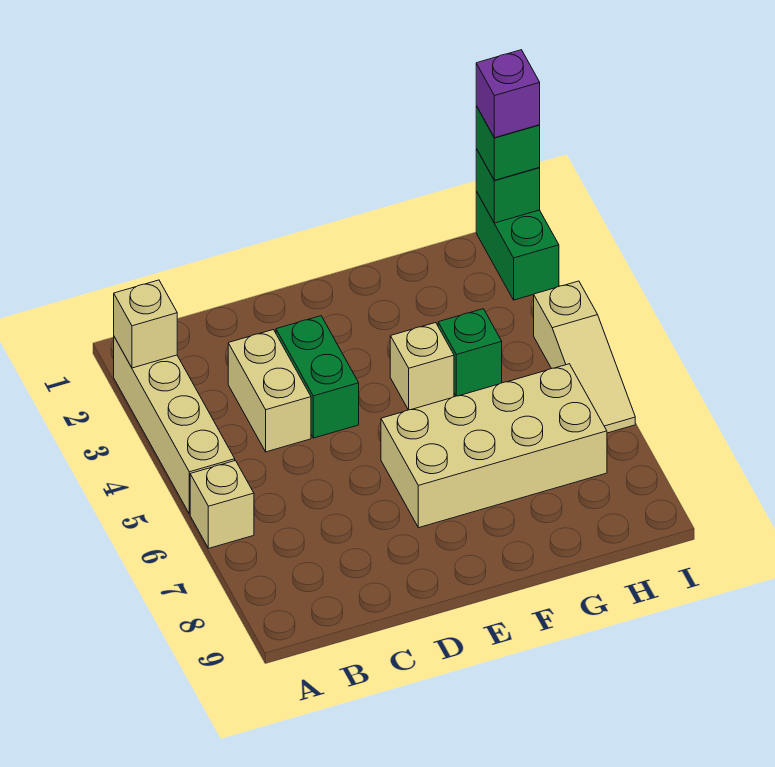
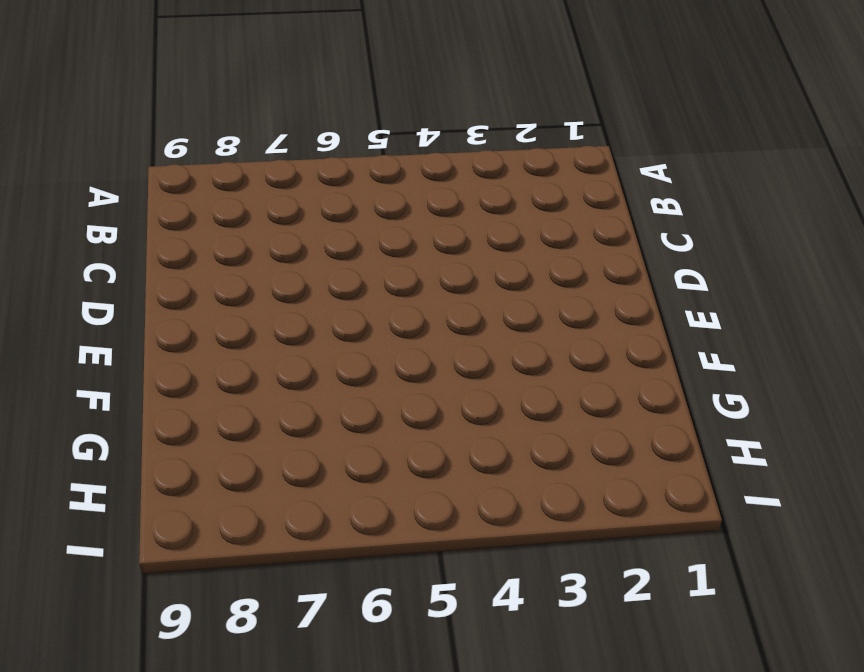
none -> tan brick A2:A5 level 1
none -> tan brick A6 level 1
none -> tan brick C3:C4 level 1

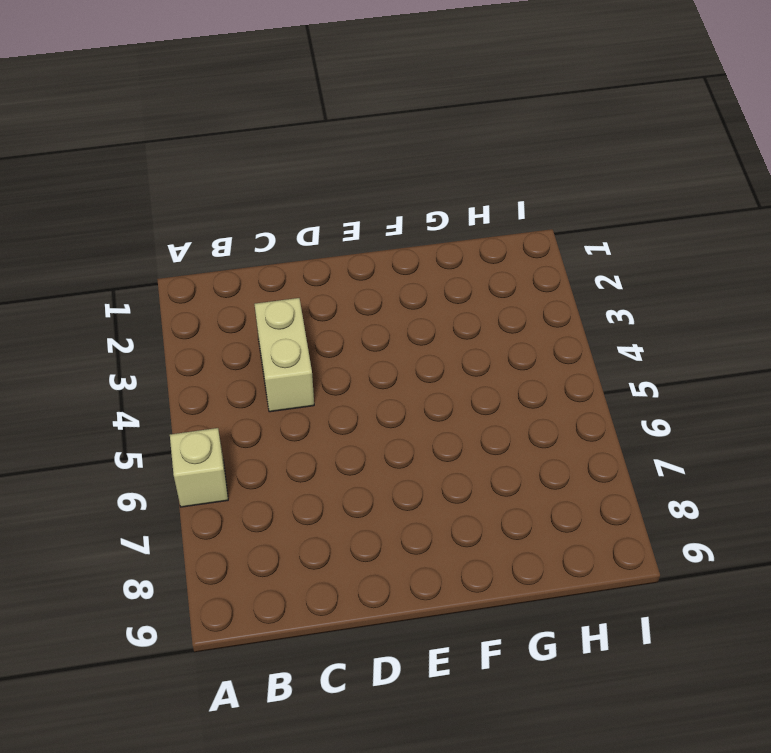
none -> tan brick A2:A5 level 1
none -> green brick D3:D4 level 1
none -> tan brick E6:H7 level 1

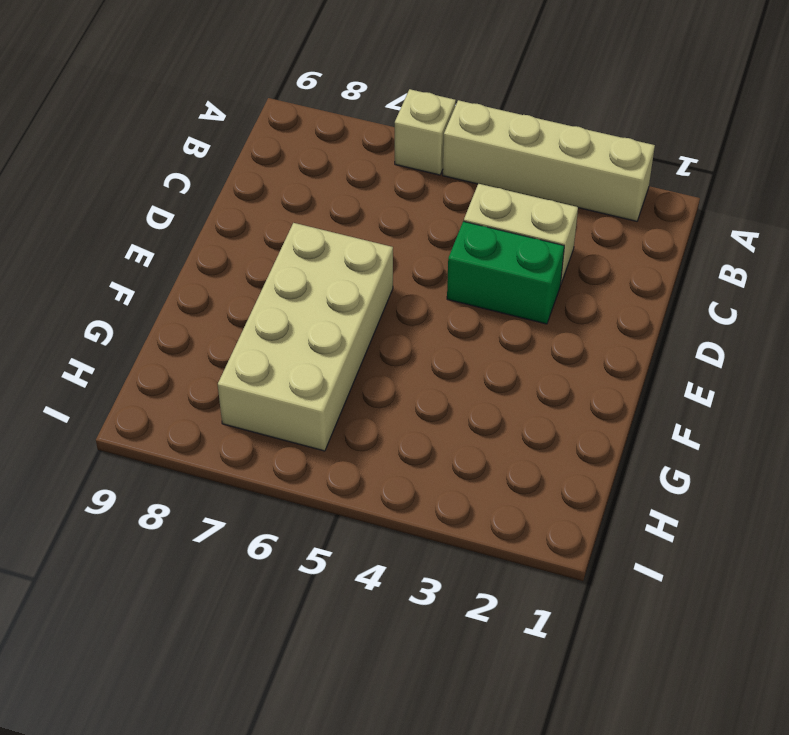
none -> tan brick F4 level 1
none -> green brick G4 level 1
none -> green brick I1:I2 level 1

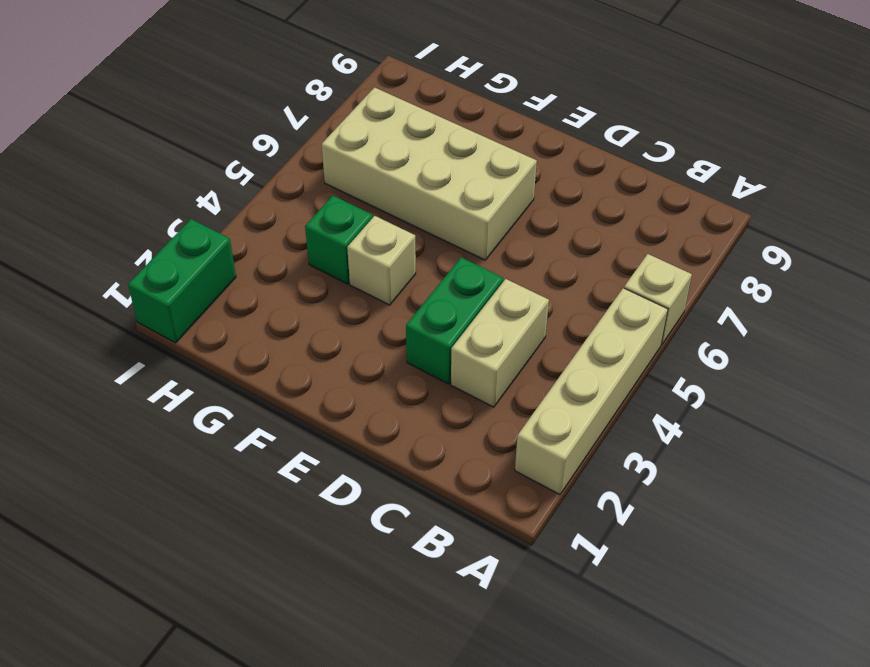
none -> tan slope I4:I6 level 1 top 4
none -> tan brick A2 level 2
none -> green brick I1 level 2

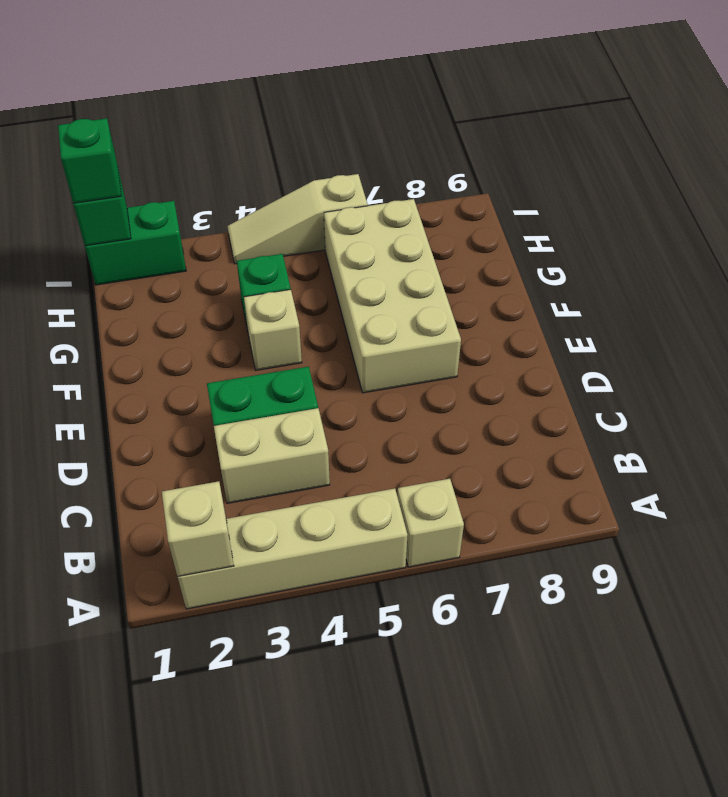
tan slope I4:I6 level 1 top 6 -> tan slope I4:I6 level 1 top 4
none -> purple brick I1 level 4

